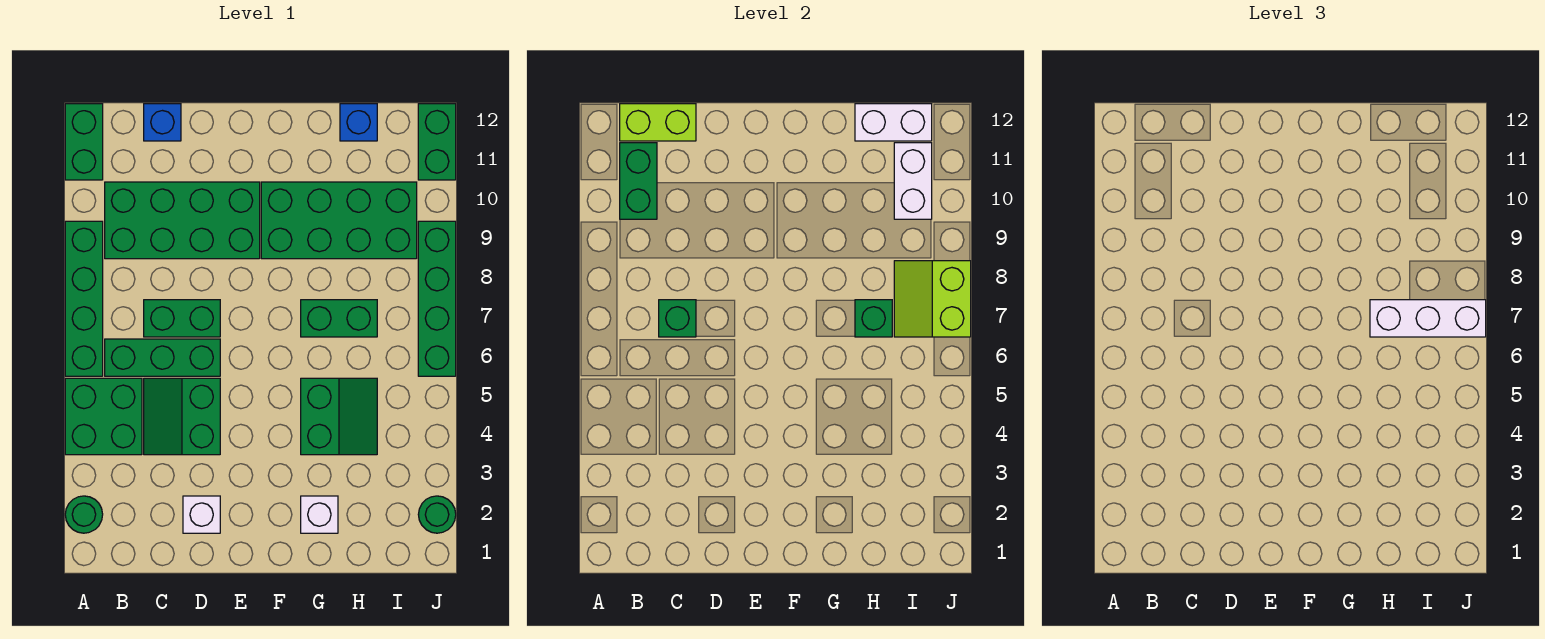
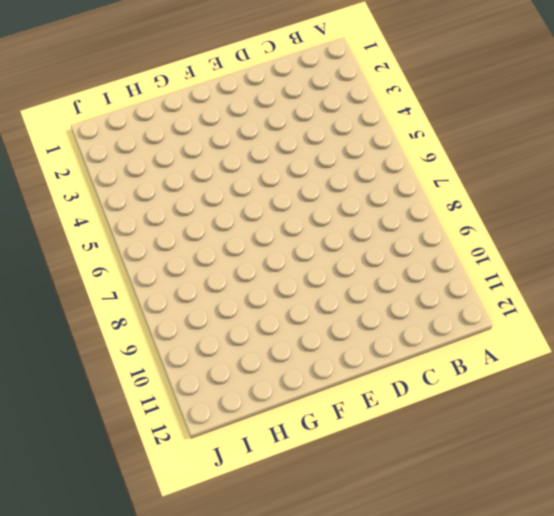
none -> green round brick A2 level 1
none -> green brick A4:B5 level 1
none -> green brick A6:A9 level 1

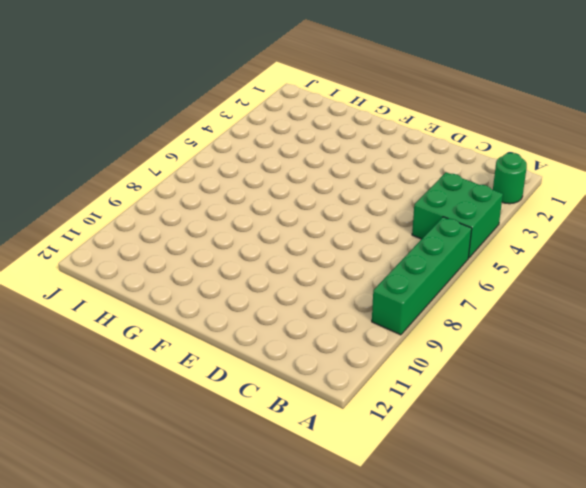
none -> green brick A11:A12 level 1
none -> green brick B6:D6 level 1
none -> green brick B9:E10 level 1

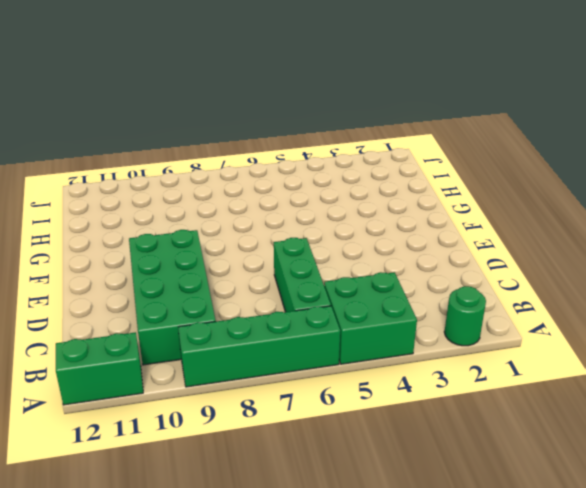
none -> green slope C4:D5 level 1 top D
none -> green brick C7:D7 level 1
none -> blue brick C12 level 1

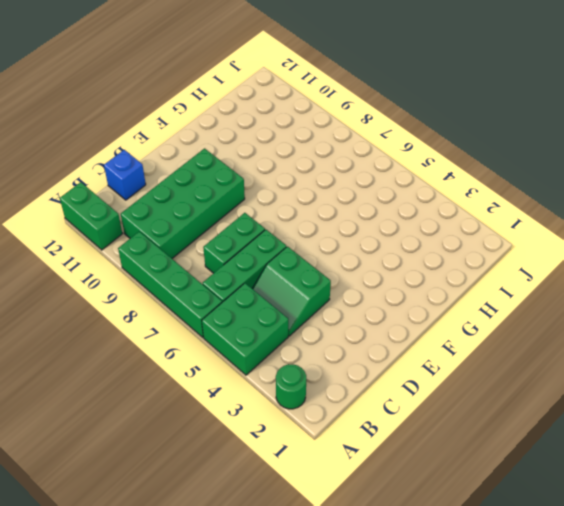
none -> white brick D2 level 1
none -> green brick F9:I10 level 1
none -> white brick G2 level 1

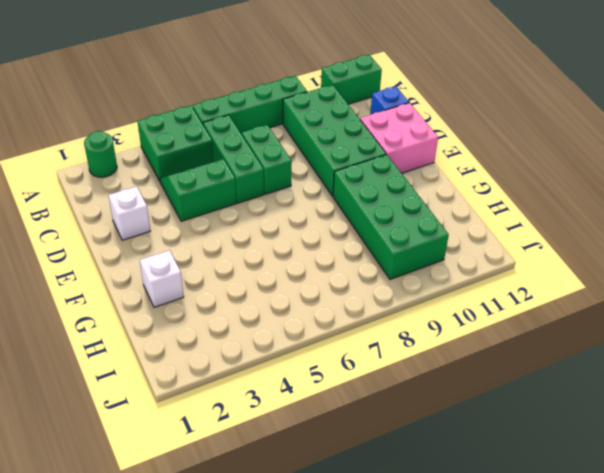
pink brick D11:E12 level 1 -> none
none -> green slope G4:H5 level 1 top G
none -> green brick G7:H7 level 1
none -> blue brick H12 level 1

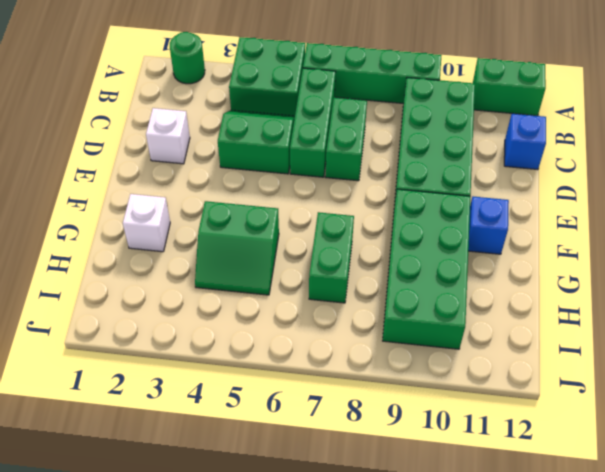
blue brick F11 level 1 -> blue brick H12 level 1
none -> green round brick J2 level 1
none -> green brick J6:J9 level 1
none -> green brick J11:J12 level 1

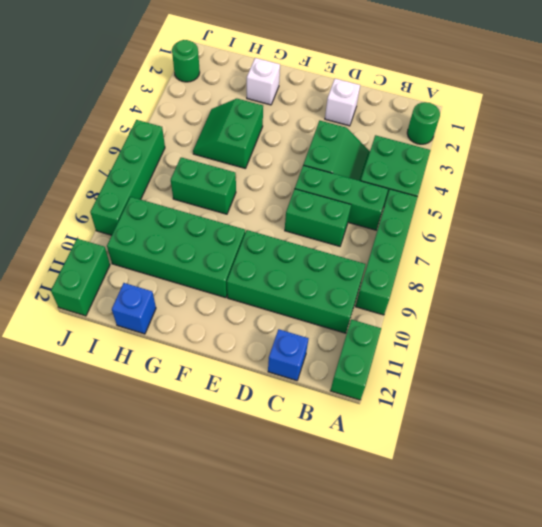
none -> green brick B10:B11 level 2
none -> lime brick B12:C12 level 2
none -> green brick C7 level 2

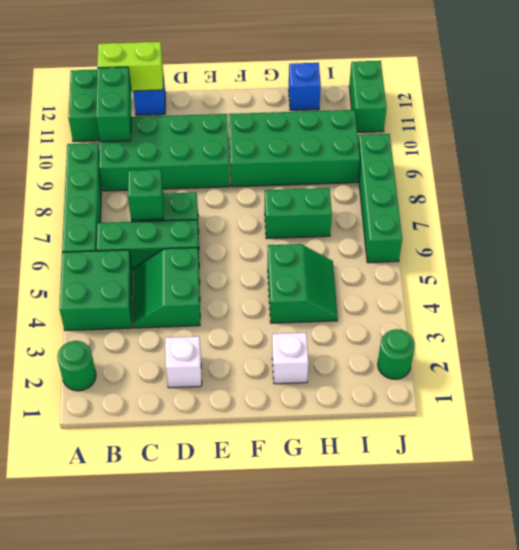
none -> green brick H7 level 2
none -> white brick H12:I12 level 2
none -> lime slope I7:J8 level 2 top J

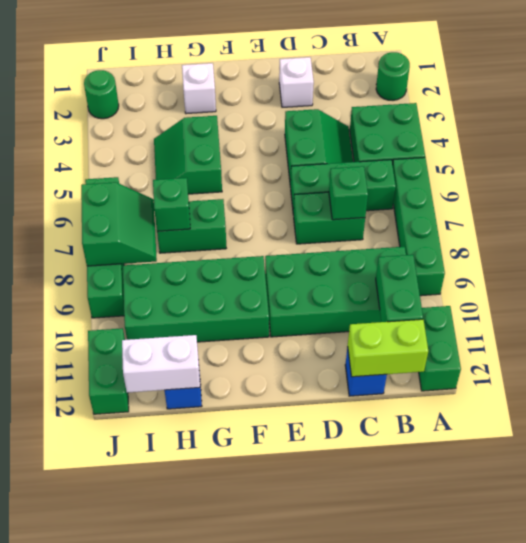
green slope I7:J8 level 2 top J -> lime slope I7:J8 level 2 top J
none -> white brick I10:I11 level 2
none -> white brick H7:J7 level 3

